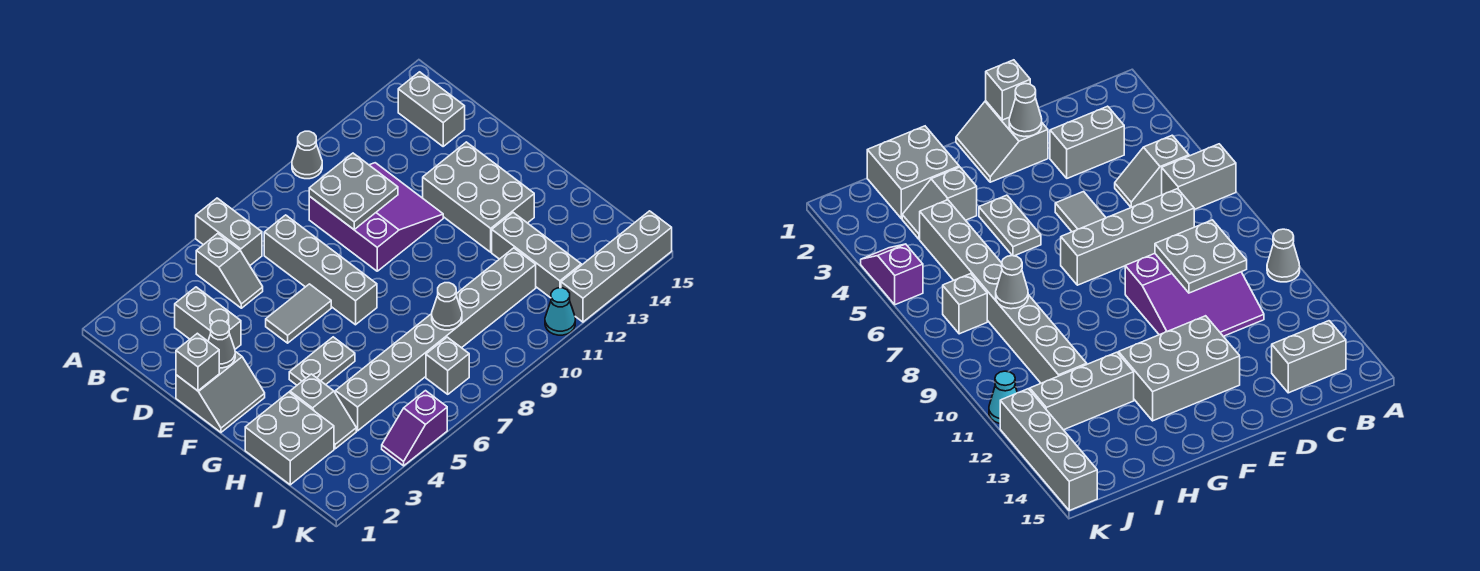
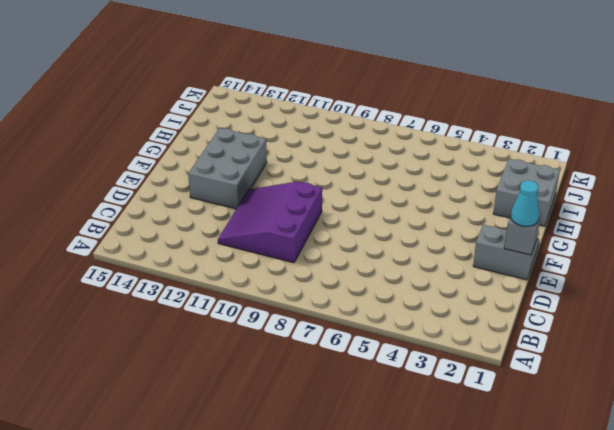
cyan cone E1 level 3 -> cyan cone K11 level 1
none -> grey brick A6:B6 level 1
none -> grey cone A10 level 1
none -> grey slope B5:C5 level 1 top B

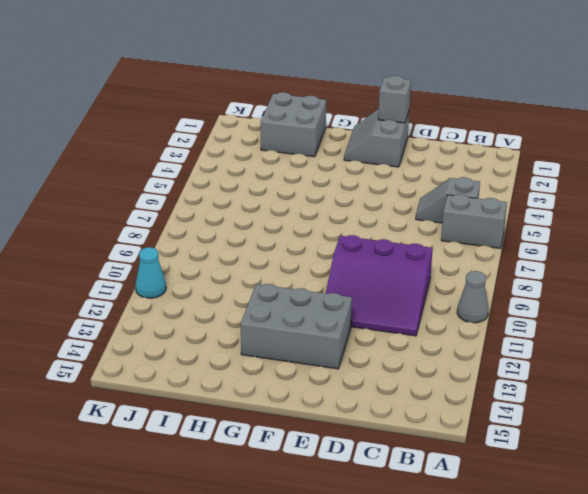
none -> grey brick B14:C14 level 1
none -> grey brick C3:D3 level 1
none -> grey brick C7:F7 level 1

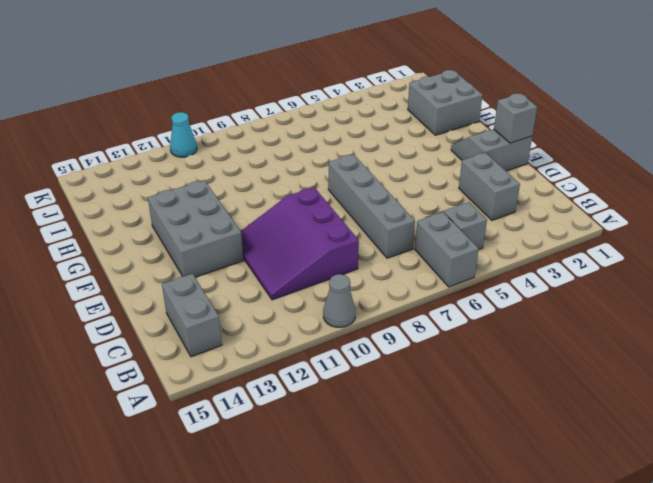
none -> grey tile E5:E6 level 1
none -> grey plate G4:G5 level 1
none -> grey slope H3:I3 level 1 top H

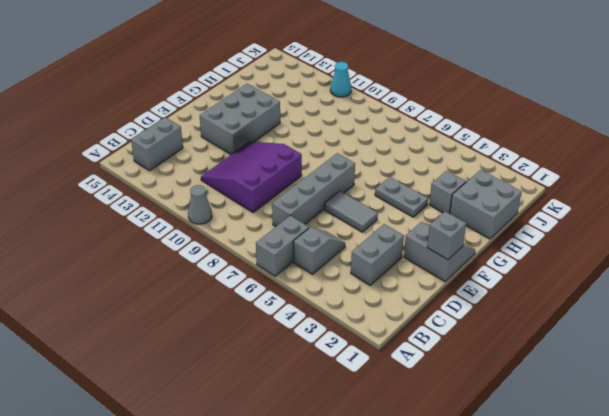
none -> grey brick H12:J12 level 1
none -> grey brick I4:I11 level 1
none -> grey brick J7 level 1

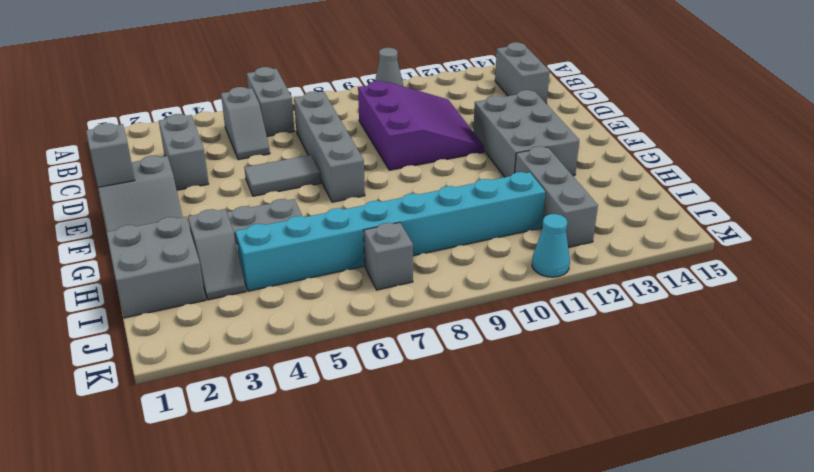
cyan brick I4:I11 level 1 -> grey brick I4:I11 level 1
none -> purple slope K4:K5 level 1 top 5
none -> grey brick K12:K15 level 1
none -> grey plate C9:D10 level 2

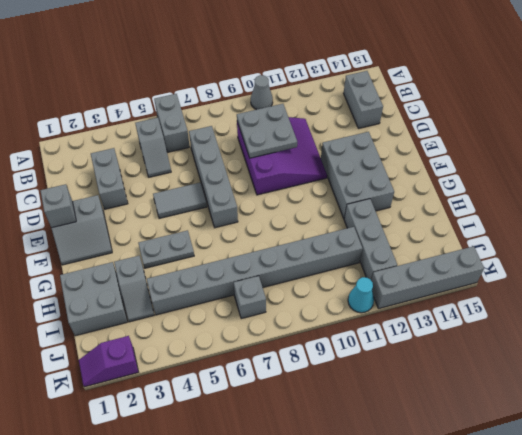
purple slope K1:K2 level 1 top 2 -> purple slope K4:K5 level 1 top 5
none -> grey cone E2 level 2
none -> grey cone I8 level 2

